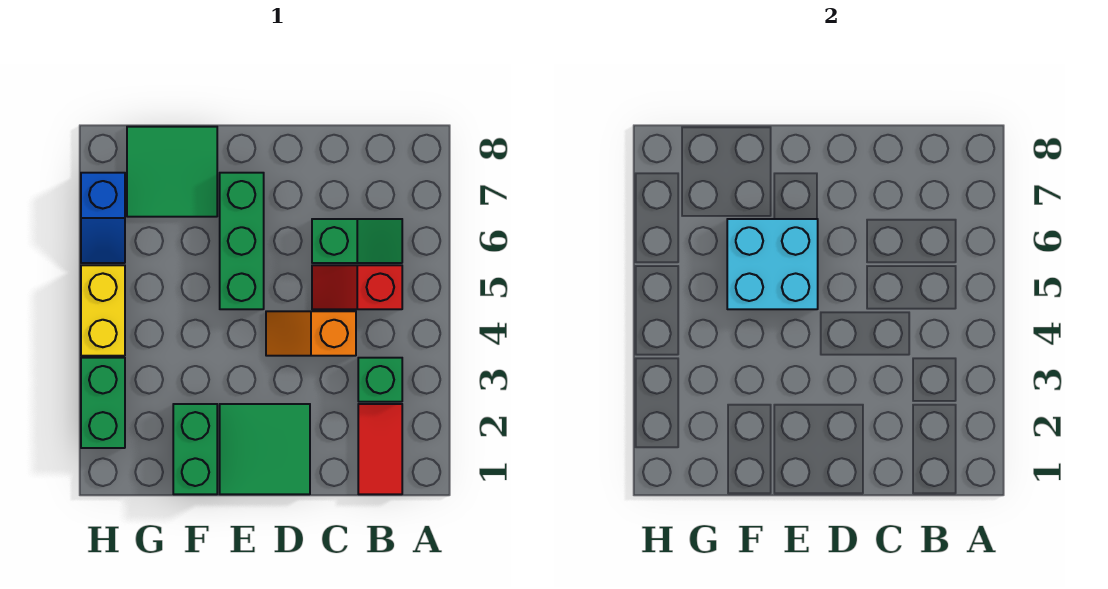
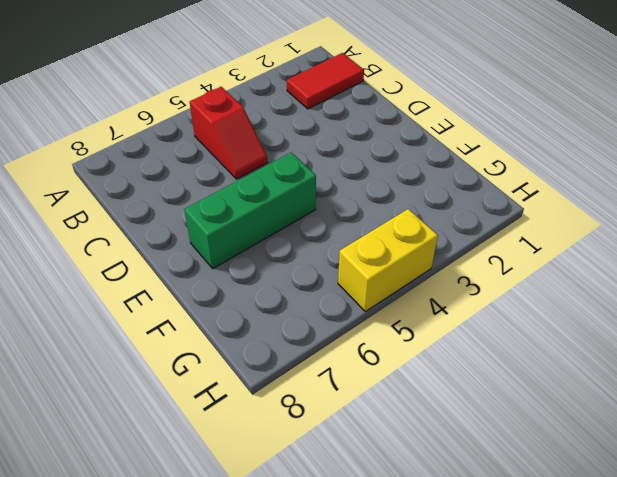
none -> green brick B3 level 1
none -> green slope B6:C6 level 1 top C
none -> orange slope C4:D4 level 1 top C

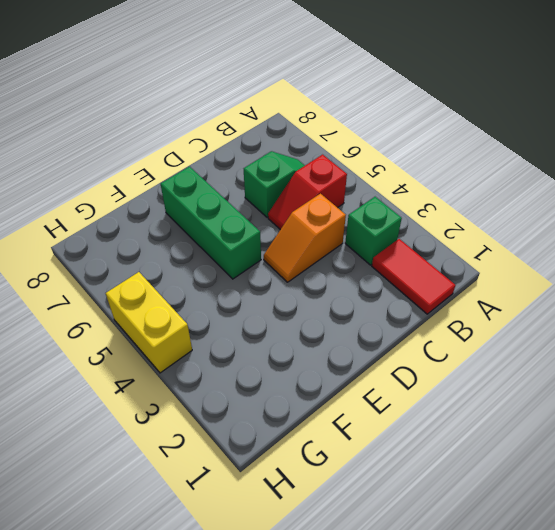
none -> green tile D1:E2 level 1
none -> green brick F1:F2 level 1
none -> green tile F7:G8 level 1

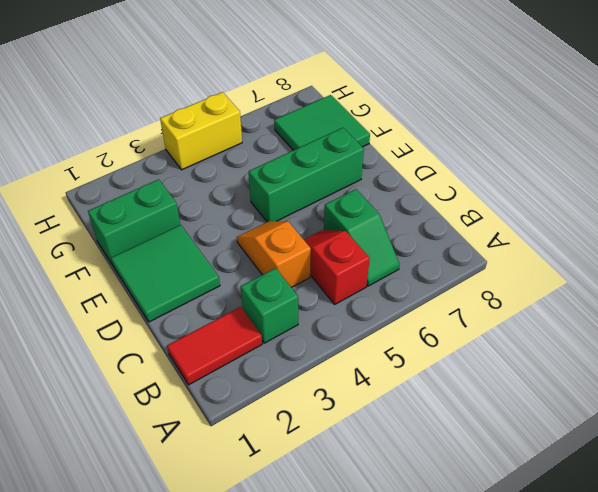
none -> green brick H2:H3 level 1
none -> blue slope H6:H7 level 1 top 7
none -> cyan brick E5:F6 level 2

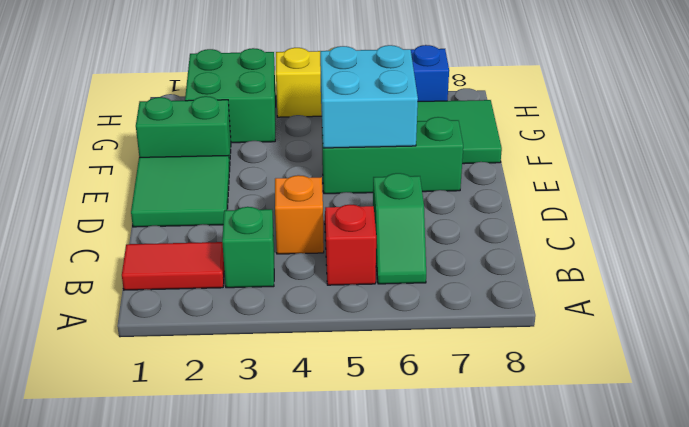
green brick G2:H3 level 1 -> green brick H2:H3 level 1

